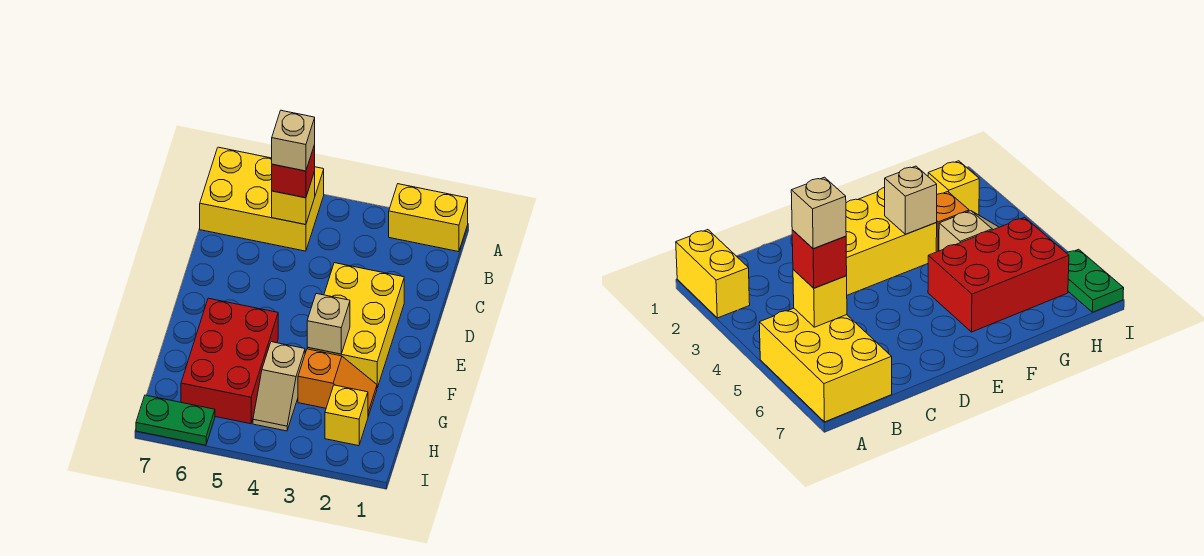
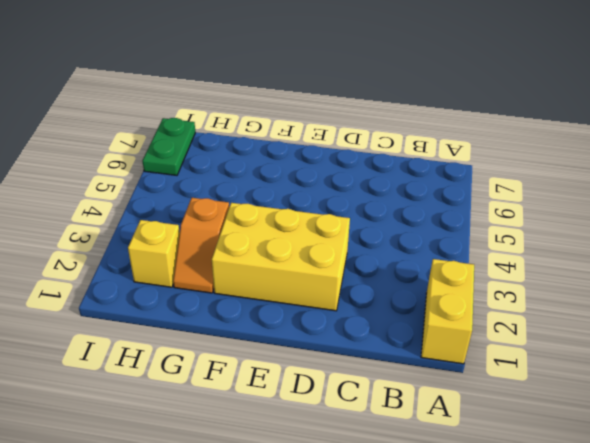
none -> yellow brick A5:B7 level 1
none -> red brick F5:H6 level 1
none -> tan slope G4:H4 level 1 top G

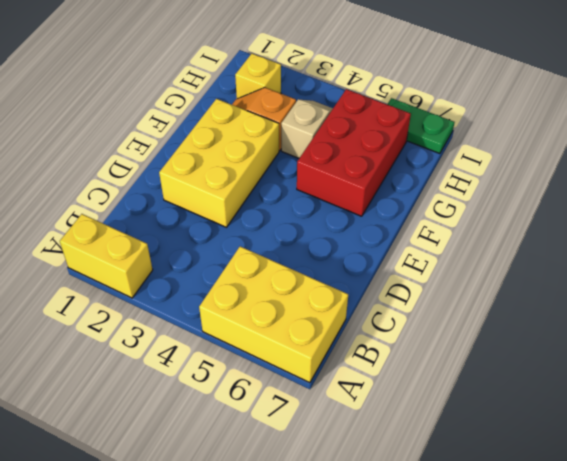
none -> yellow brick B5 level 2
none -> tan brick F3 level 2
none -> red brick B5 level 3

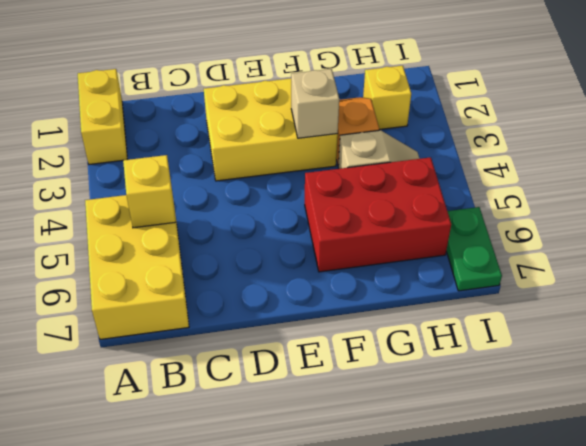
none -> red brick B5 level 3
none -> tan brick B5 level 4

